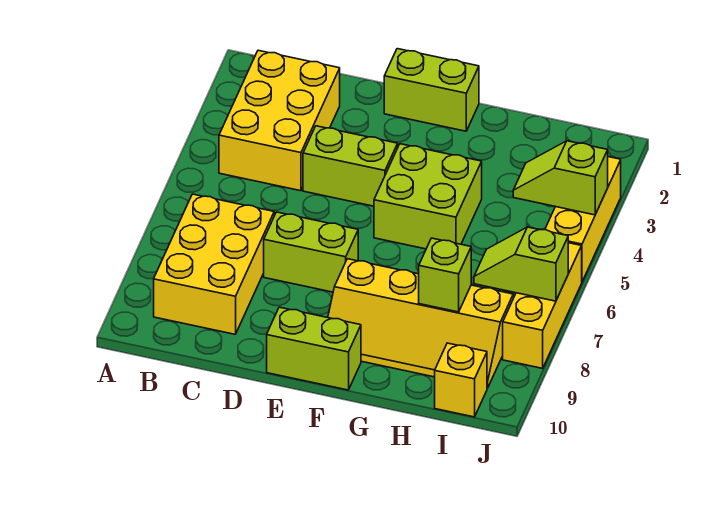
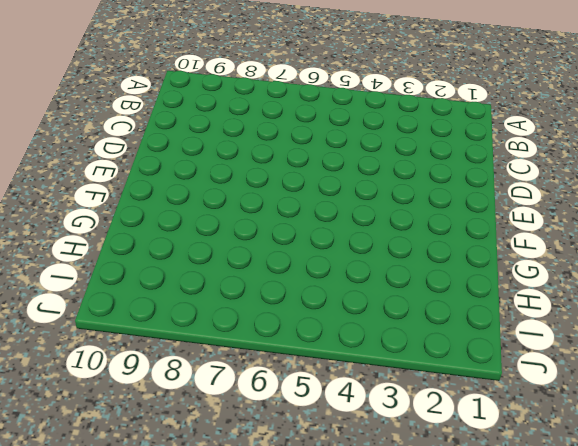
none -> yellow brick B2:C4 level 1
none -> yellow brick B7:C9 level 1
none -> lime brick D4:E4 level 1

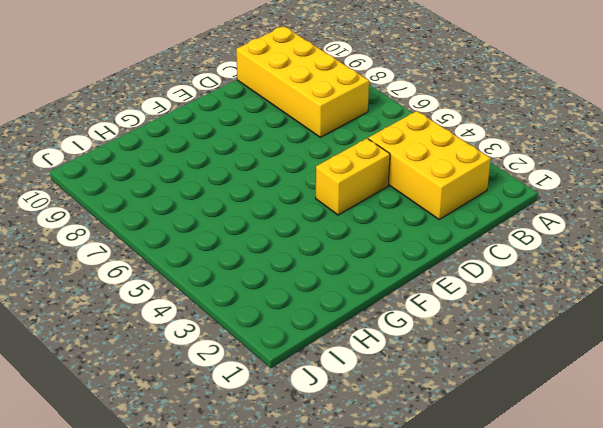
yellow brick B7:C10 level 1 -> yellow brick B7:C9 level 1
yellow brick D4:E4 level 1 -> lime brick D4:E4 level 1
none -> lime brick D7:E7 level 1
none -> lime brick E1:F1 level 1
none -> lime brick E10:F10 level 1

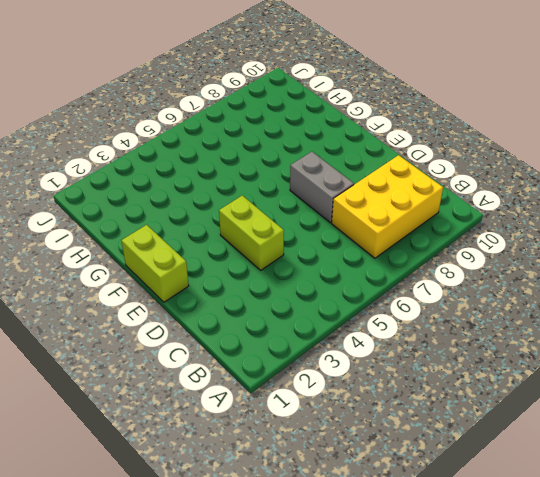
grey brick D7:E7 level 1 -> lime brick D7:E7 level 1
none -> yellow brick B2:C4 level 1
none -> lime brick E10:F10 level 1
none -> lime brick F4:G5 level 1

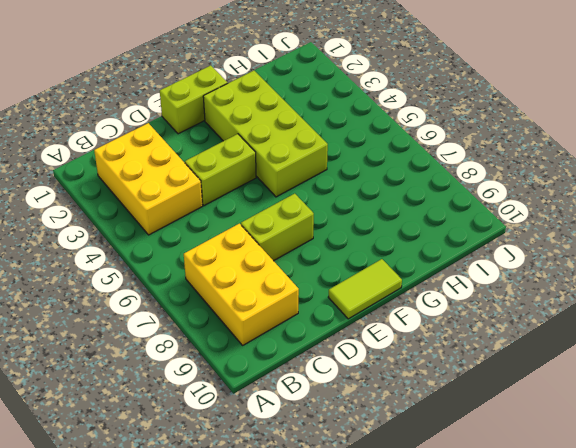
lime tile E10:F10 level 1 -> lime brick E10:F10 level 1
lime brick F2:G5 level 1 -> lime brick F4:G5 level 1
none -> yellow slope F8:I9 level 1 top 8
none -> yellow brick I10 level 1
none -> yellow brick J3:J5 level 1

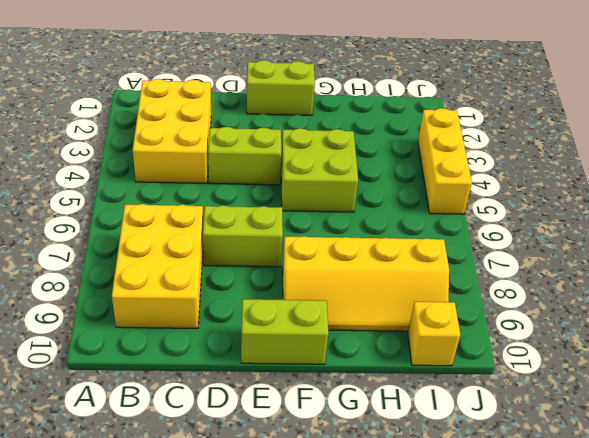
none -> yellow brick J6:J8 level 1
none -> lime brick H8 level 2
none -> lime slope I4:J4 level 2 top J

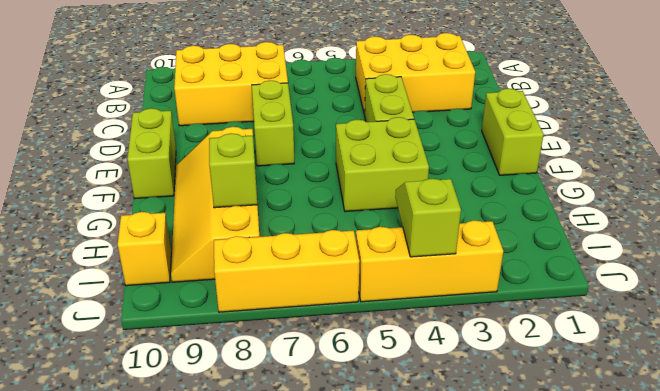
none -> lime slope I7:J7 level 2 top J

